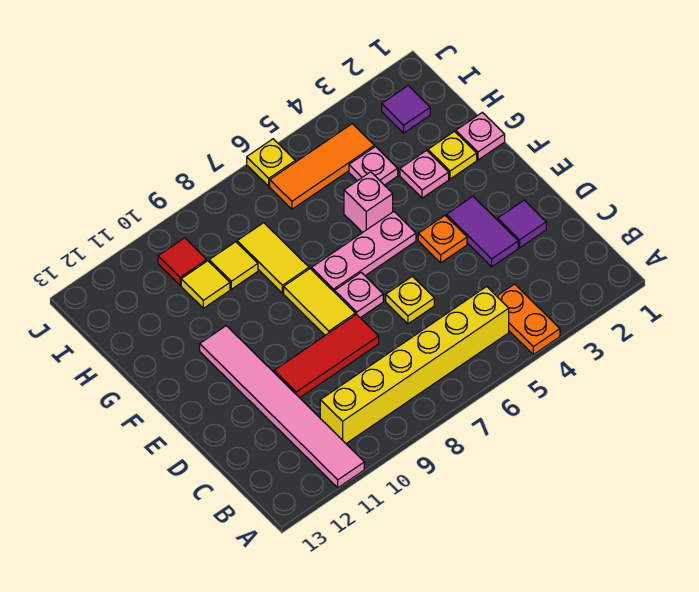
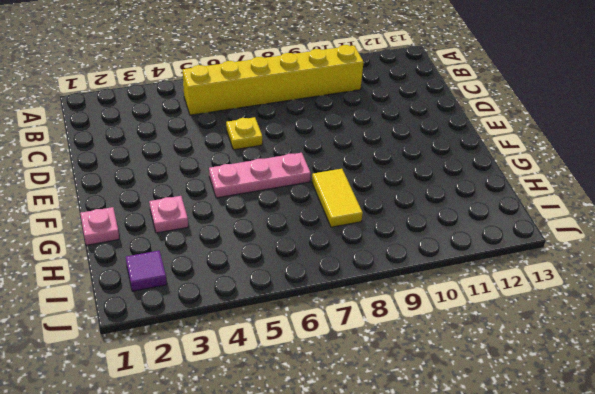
none -> orange plate A4:B4 level 1
none -> pink tile A11:F11 level 1
none -> purple tile D2 level 1

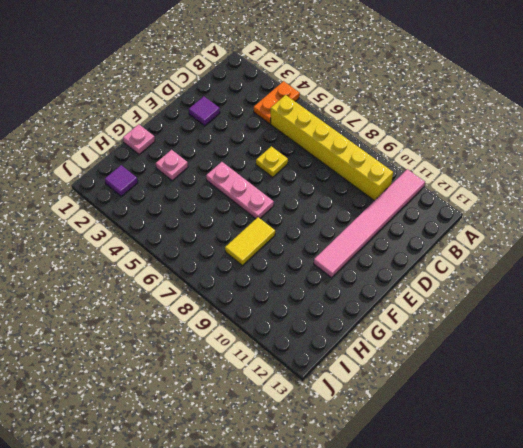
none -> purple tile D3:E3 level 1
none -> red tile D8:D10 level 1
none -> orange plate E4 level 1

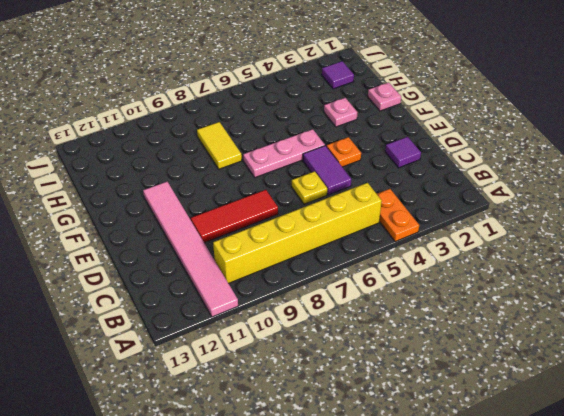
purple tile D5:E5 level 1 -> purple tile D3:E3 level 1
none -> pink plate E7 level 1
none -> yellow tile E8:F8 level 1
none -> yellow plate G2 level 1

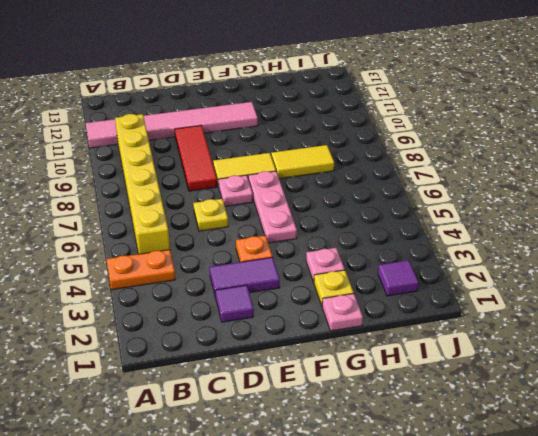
none -> pink brick G5 level 1
none -> pink plate H4 level 1
none -> yellow tile H9 level 1

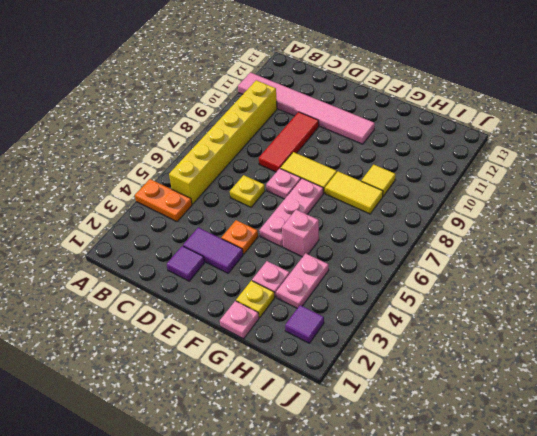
pink plate H3:H4 level 1 -> pink plate H4 level 1
none -> yellow tile H10 level 1
none -> orange tile I4:I6 level 1
none -> red tile I10 level 1

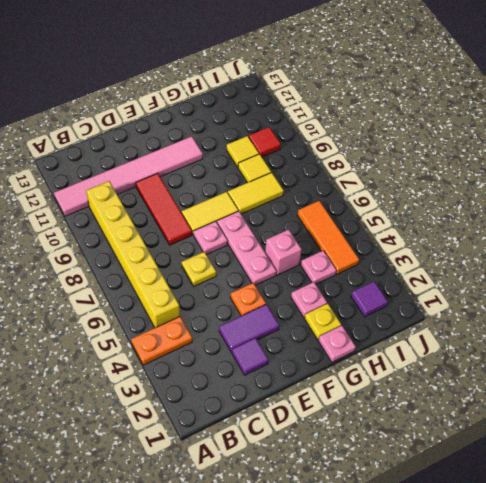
none -> yellow plate J6 level 1

